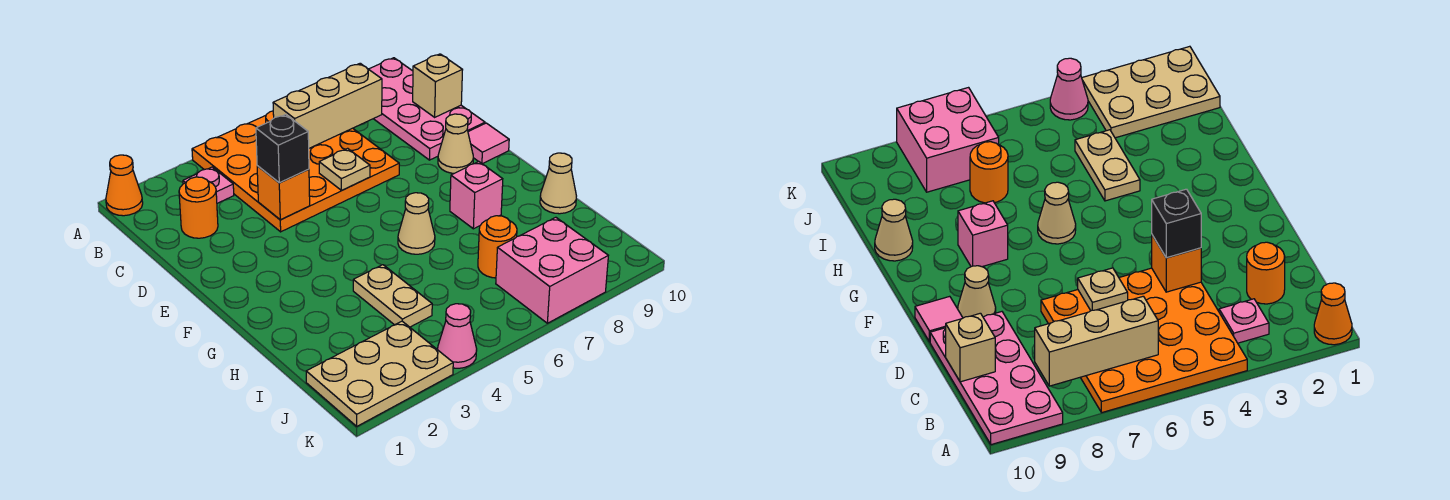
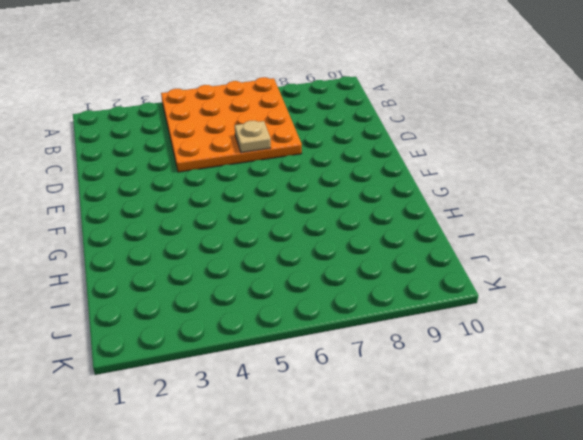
none -> orange cone A1 level 1
none -> pink plate A9:D10 level 1
none -> pink plate B3 level 1

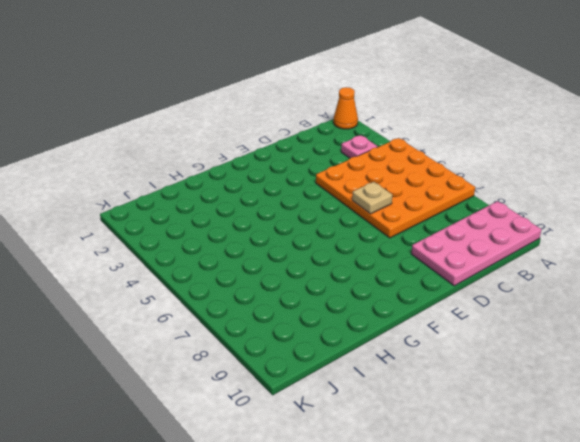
none -> orange round brick C2 level 1
none -> tan cone E9 level 1
none -> pink tile E10 level 1

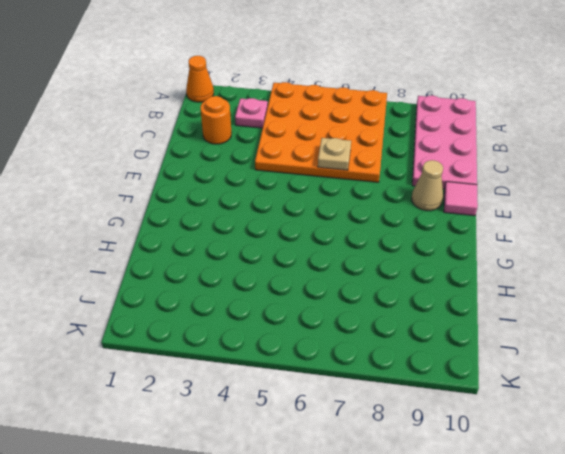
none -> tan cone G6 level 1
none -> pink brick G8 level 1
none -> tan plate H4:I4 level 1

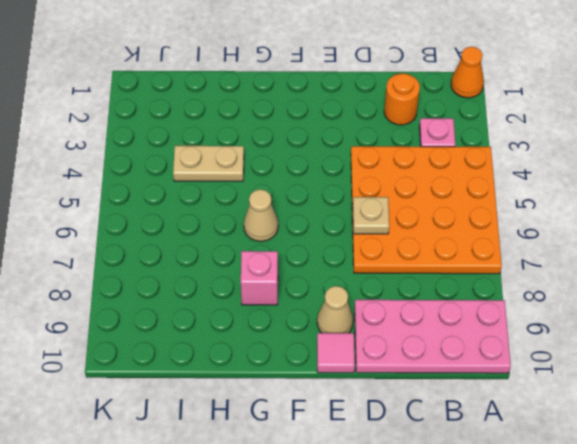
none -> tan cone H10 level 1
none -> orange round brick I7 level 1
none -> tan plate J1:K3 level 1

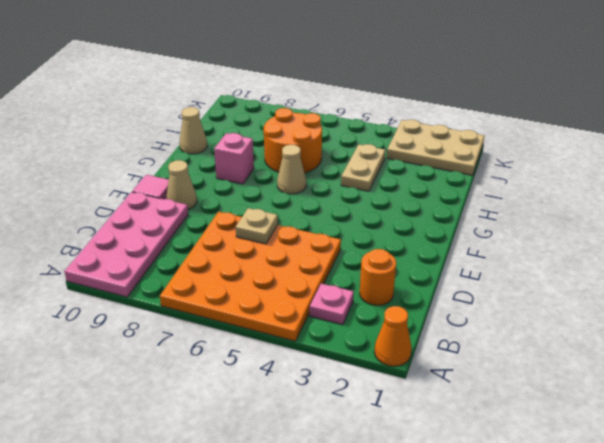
orange round brick H6:I7 level 1 -> orange round brick I7 level 1
none -> pink brick J7:K8 level 1
none -> pink cone K4 level 1
none -> tan brick B6:B8 level 2

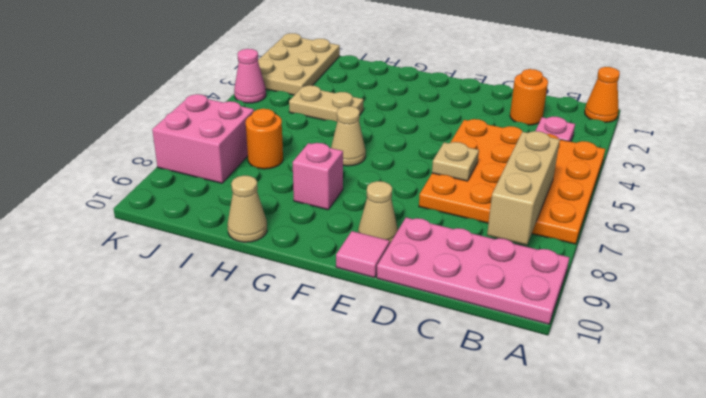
none -> tan brick C10 level 2
none -> orange brick D4 level 2
none -> black brick D4 level 3

